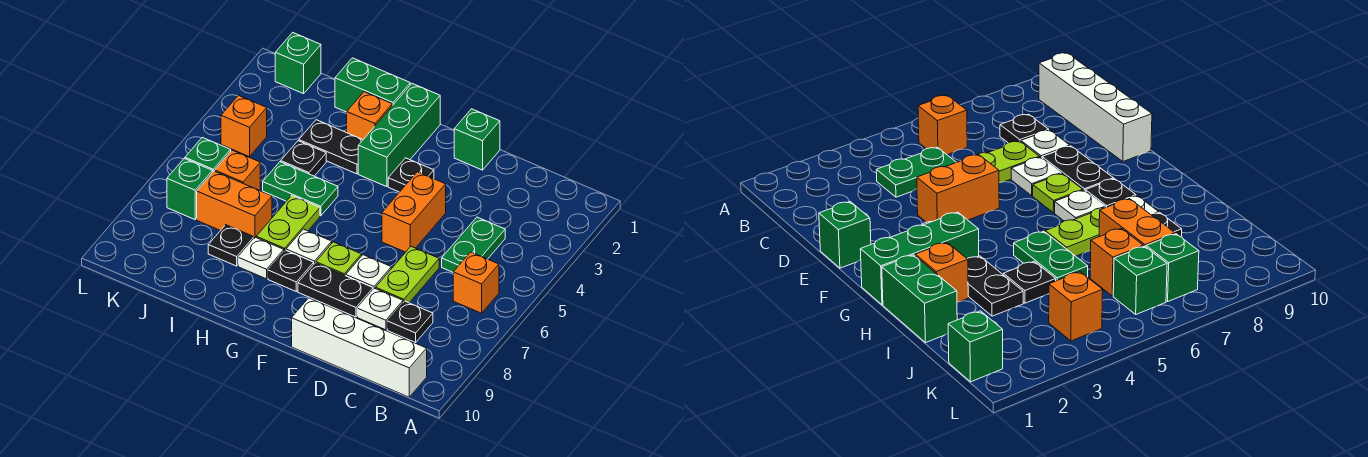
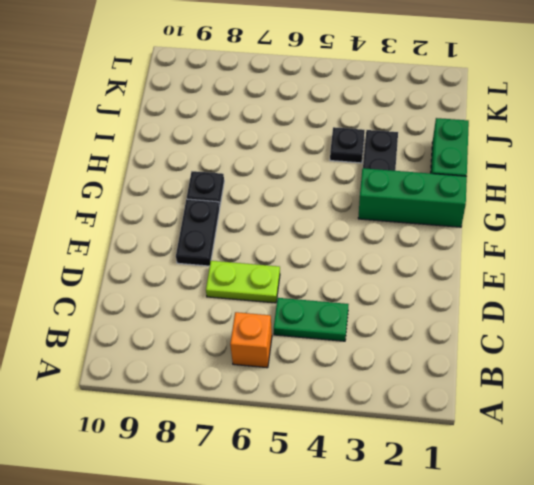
none -> white brick B10:E10 level 1
none -> black plate C8 level 1
none -> white plate D8 level 1

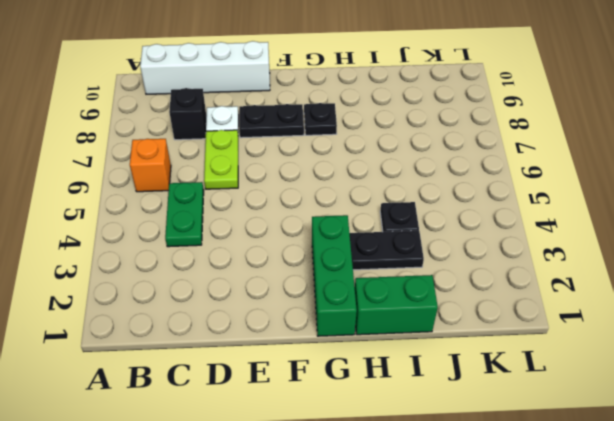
black brick C8 level 1 -> black plate C8 level 1
none -> green brick E1 level 1
none -> orange brick E4:E5 level 1
none -> white plate E7 level 1

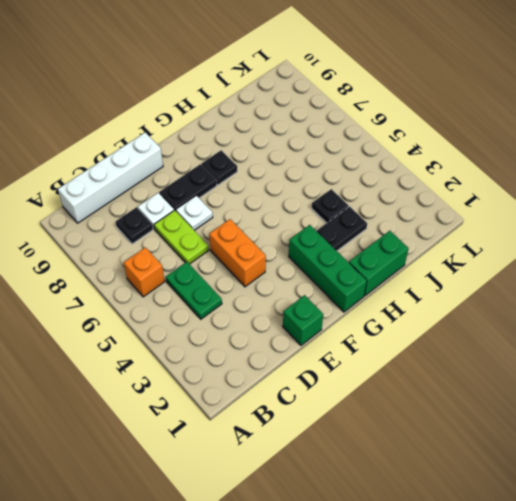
none -> black plate F3 level 1
none -> lime plate F7 level 1
none -> white plate G7 level 1

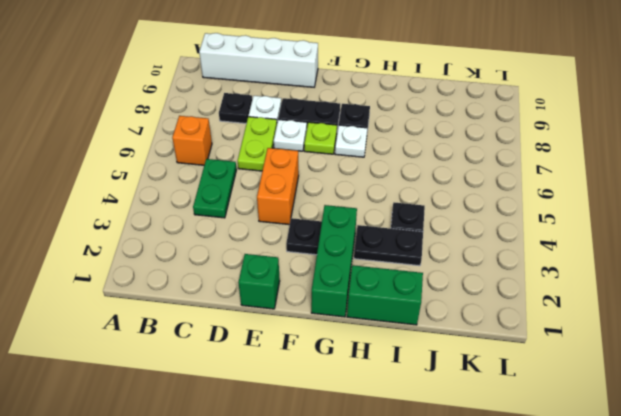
none -> orange brick H2 level 1
none -> green plate H5:I5 level 1
none -> lime plate H6:H7 level 1

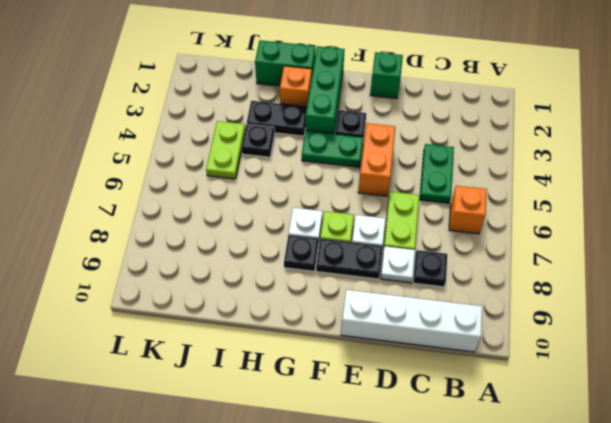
green plate F4:G4 level 1 -> green plate H5:I5 level 1
lime plate J4:J5 level 1 -> lime plate H6:H7 level 1
none -> white plate H8 level 1
none -> orange brick I7:J7 level 1
none -> black plate I8 level 1

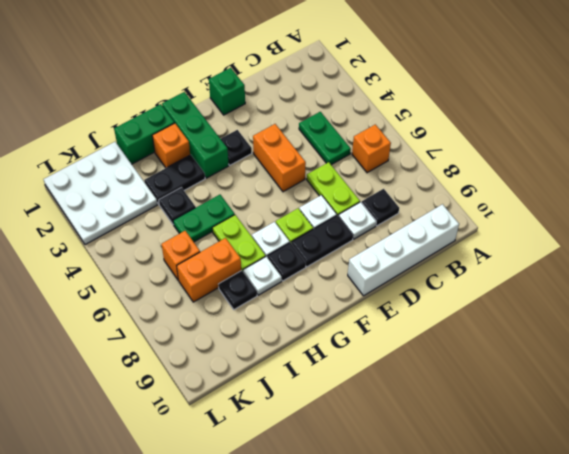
white plate J1:L3 level 1 -> green brick K1 level 1
none -> orange brick K4 level 1
none -> green brick K6 level 1
none -> green brick K7 level 1

